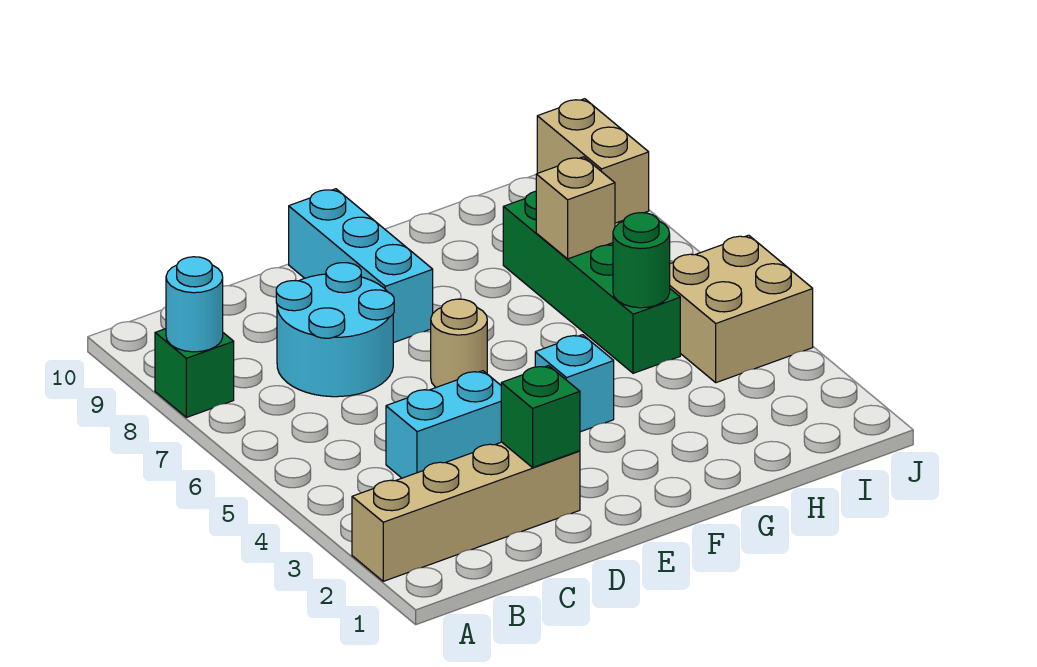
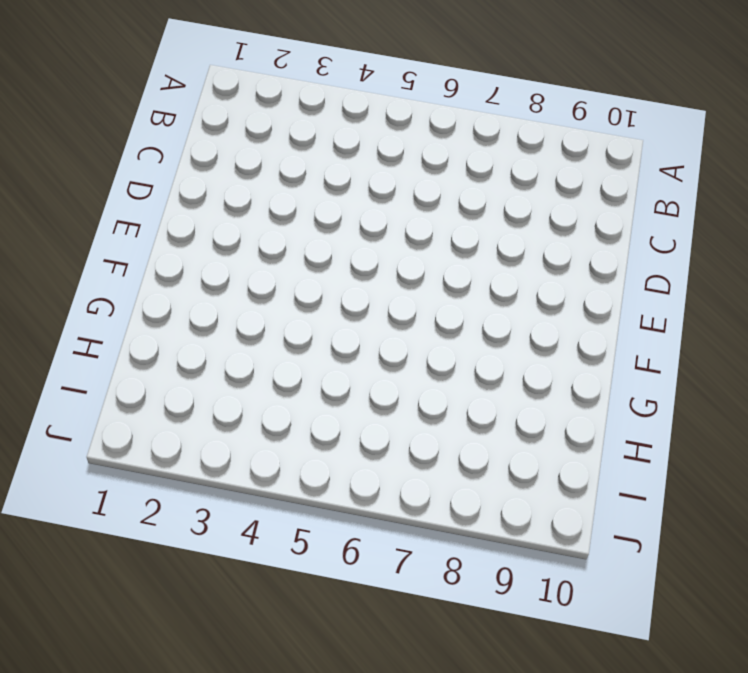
none -> tan brick A2:D2 level 1
none -> green brick A8 level 1
none -> cyan brick C4:D4 level 1

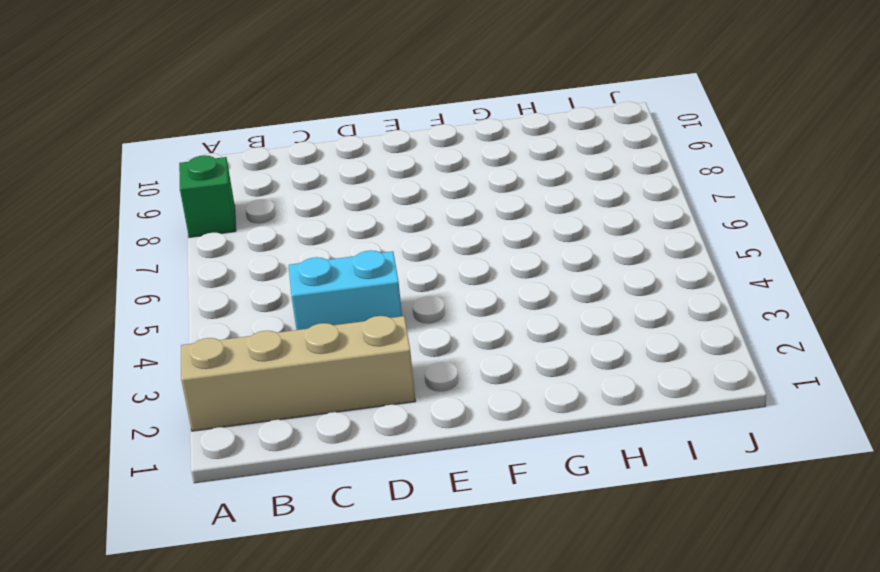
none -> cyan round brick C7:D8 level 1
none -> tan round brick E6 level 1
none -> cyan brick E8:E10 level 1

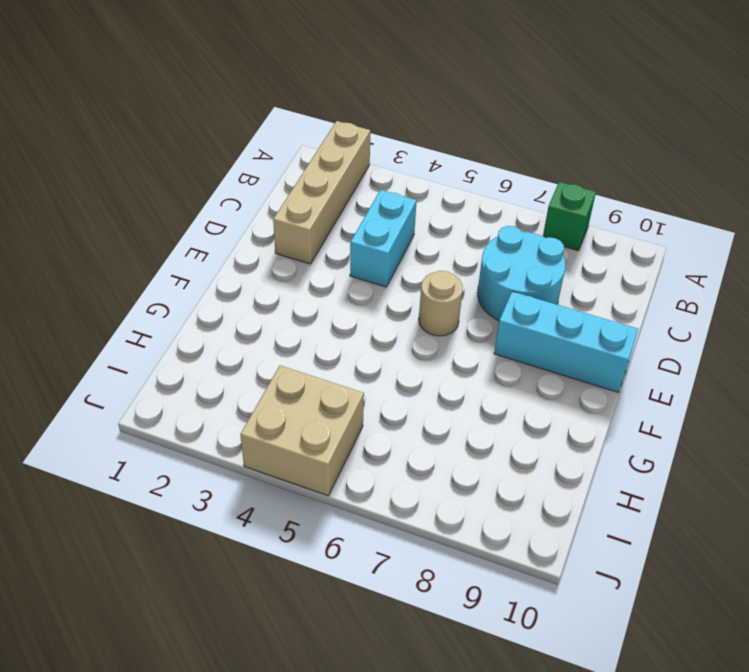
none -> cyan brick F4 level 1
none -> green brick H5:H8 level 1
none -> tan brick J9:J10 level 1

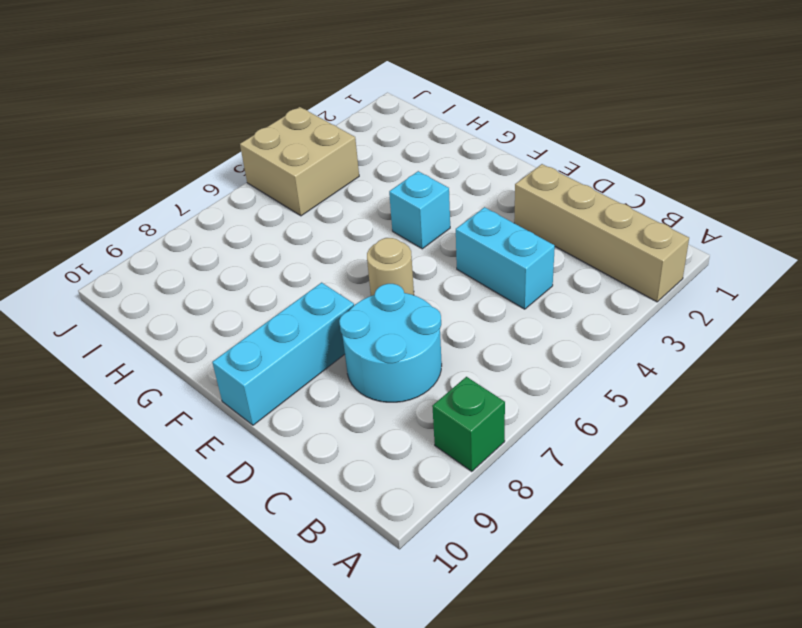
none -> green brick H5:H8 level 1
none -> tan brick J9:J10 level 1
none -> cyan round brick A8 level 2

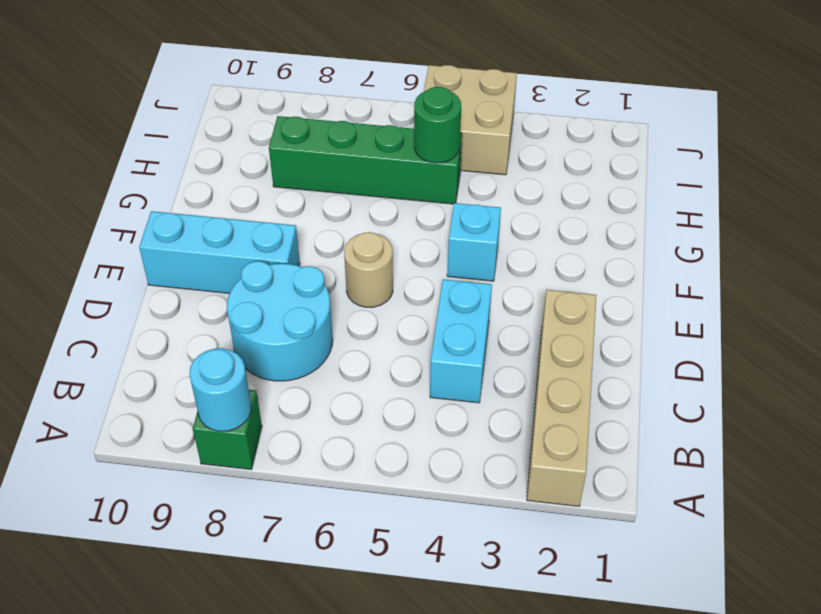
none -> tan brick J9:J10 level 1
none -> green brick D2 level 2
none -> tan brick H7 level 2

